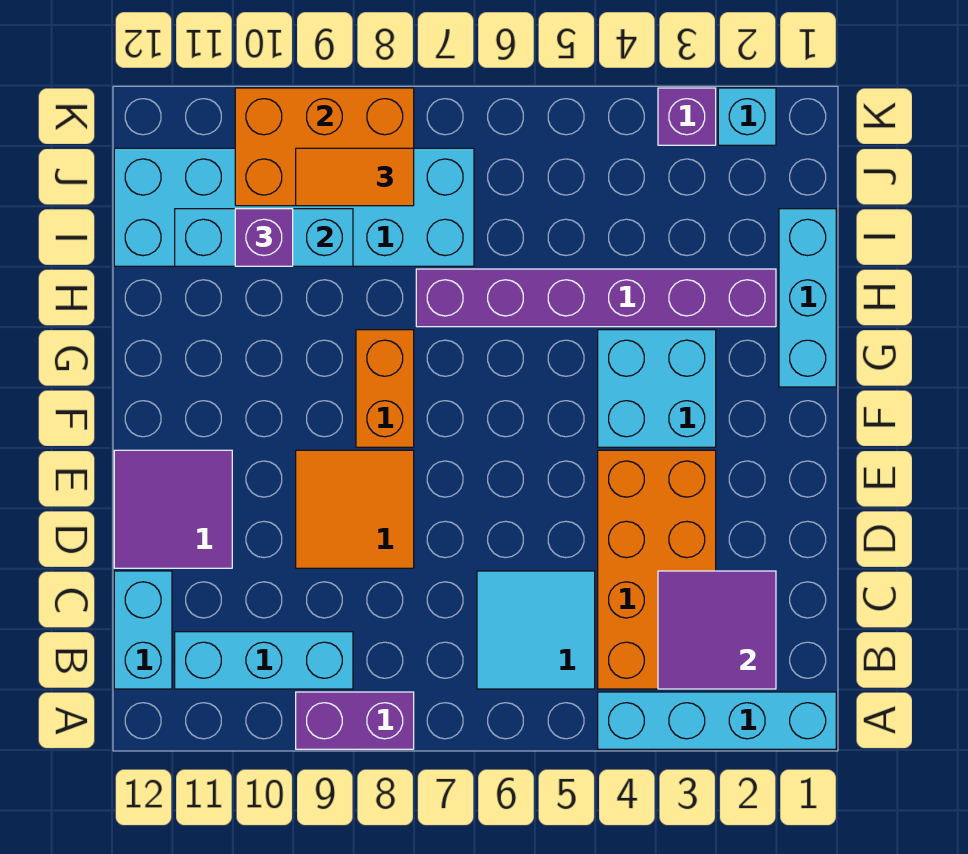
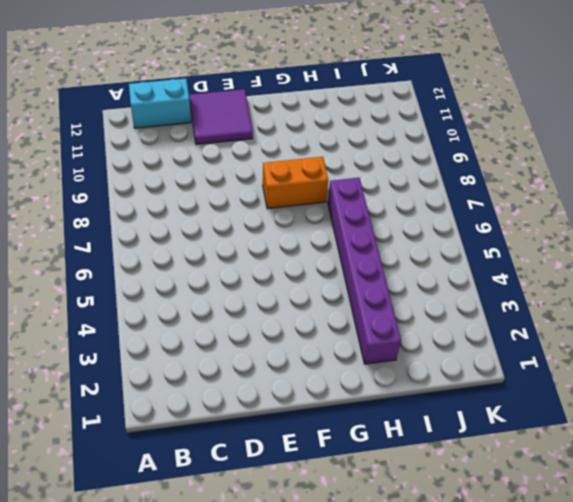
none -> cyan brick A1:A4 level 1
none -> purple brick A8:A9 level 1
none -> orange brick B3:E4 level 1

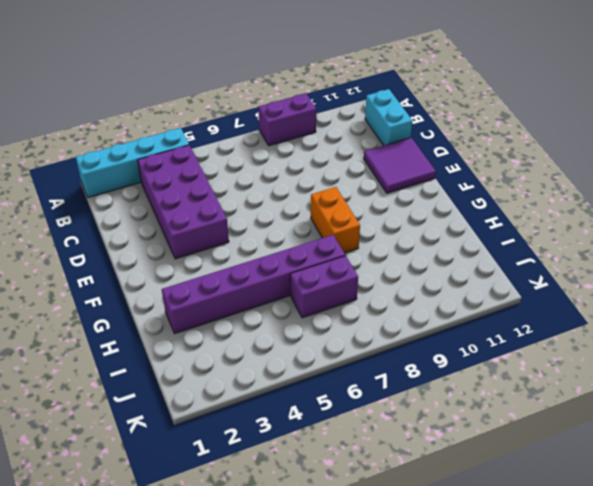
purple brick B3:E4 level 1 -> orange brick B3:E4 level 1
purple brick I6:I7 level 1 -> cyan brick I7:J12 level 1
none -> cyan tile B5:C6 level 1
none -> cyan brick B9:B11 level 1
none -> orange tile D8:E9 level 1

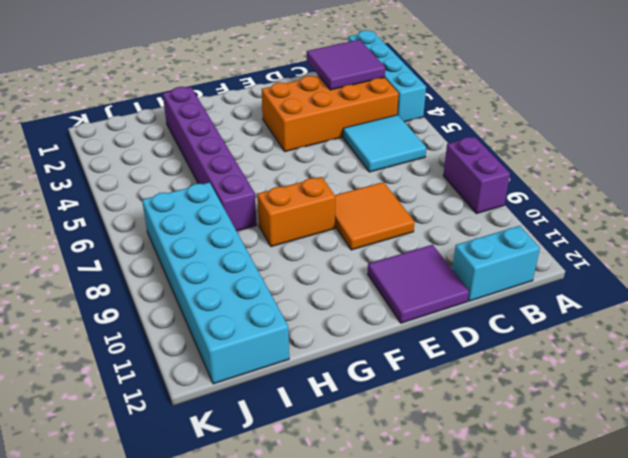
none -> cyan brick B9:B11 level 1
none -> cyan brick F3:G4 level 1
none -> cyan brick G1:I1 level 1

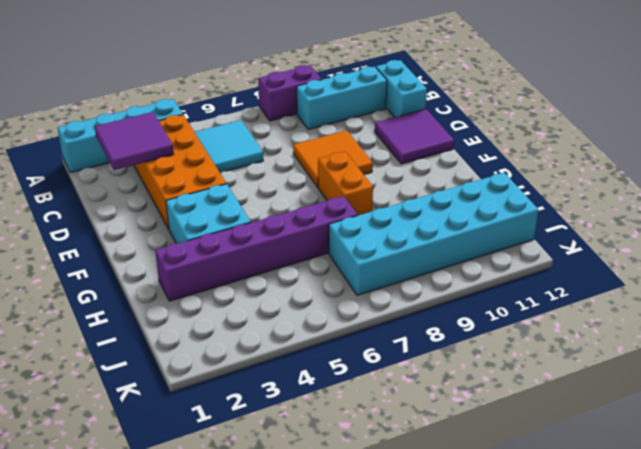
none -> cyan brick G1:I1 level 1
none -> cyan brick K2 level 1
none -> purple brick K3 level 1

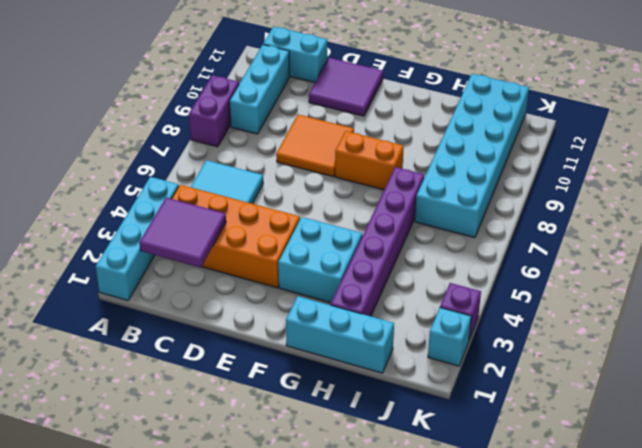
none -> cyan brick I9:I11 level 2
none -> orange brick J8:K10 level 2
none -> purple brick I10 level 3

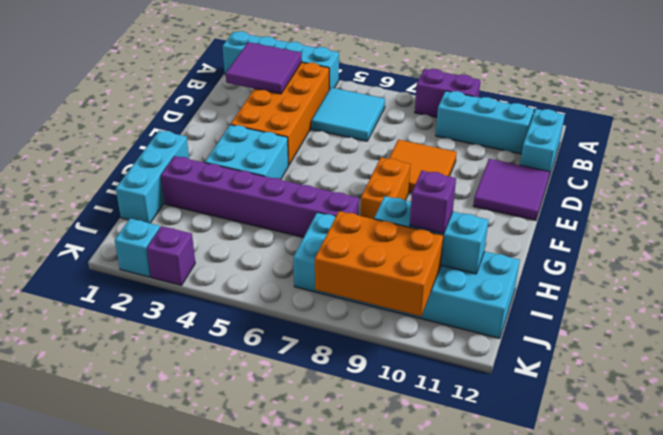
none -> orange tile J8:J9 level 3

